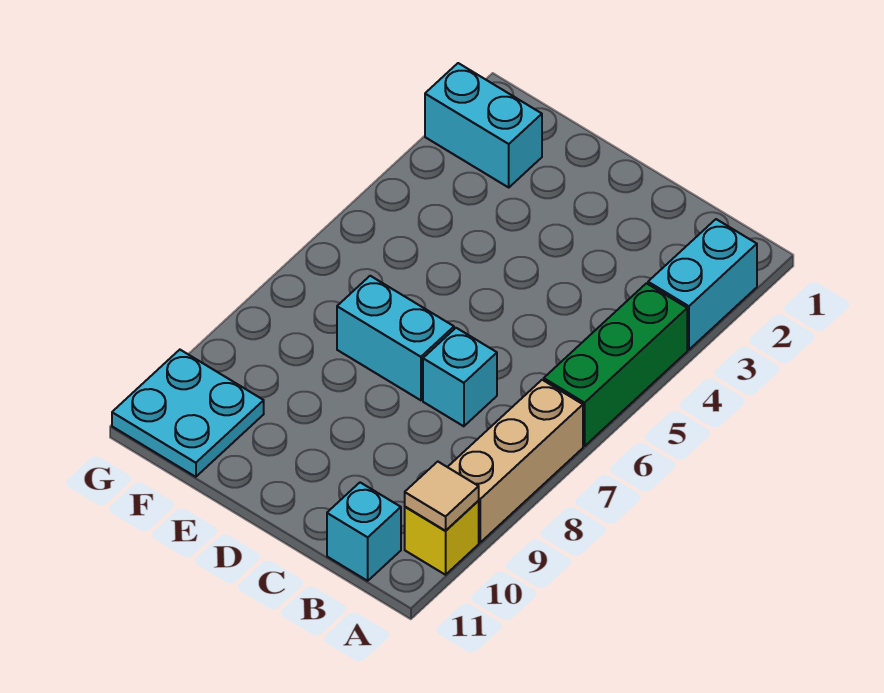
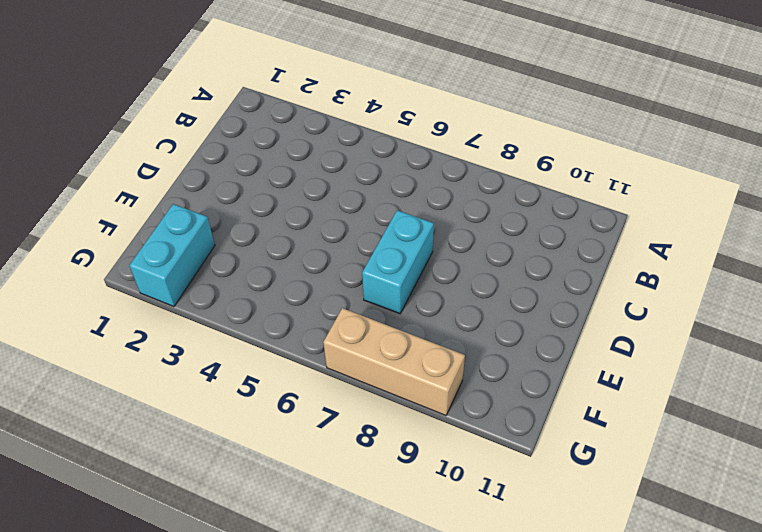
tan brick G7:G9 level 1 -> tan brick A7:A9 level 1
none -> cyan brick A2:A3 level 1
none -> green brick A4:A6 level 1

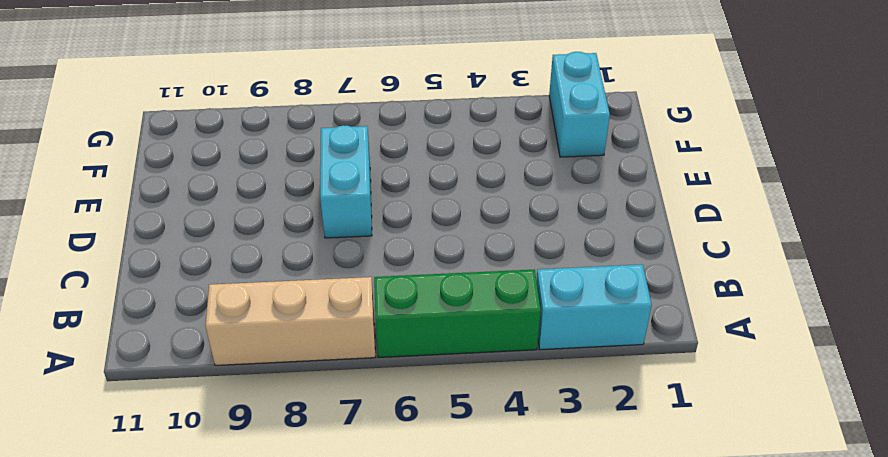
none -> yellow brick A10 level 1
none -> cyan brick B11 level 1

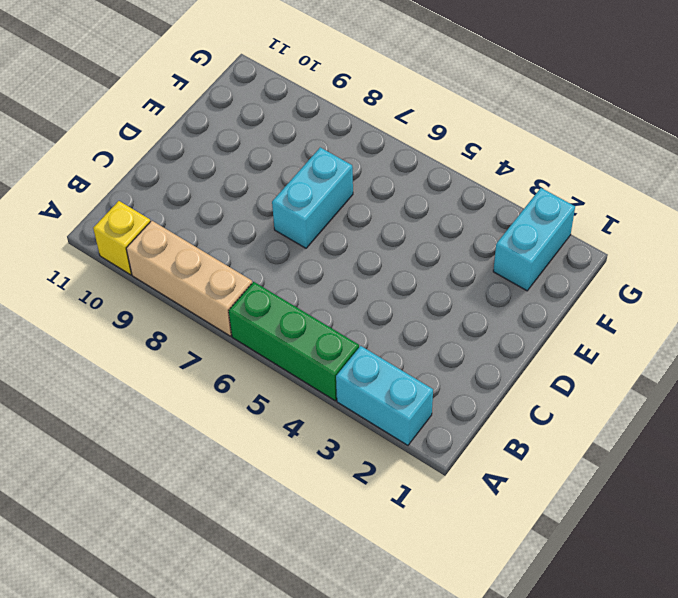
none -> cyan brick B11 level 1
none -> cyan brick C7 level 1

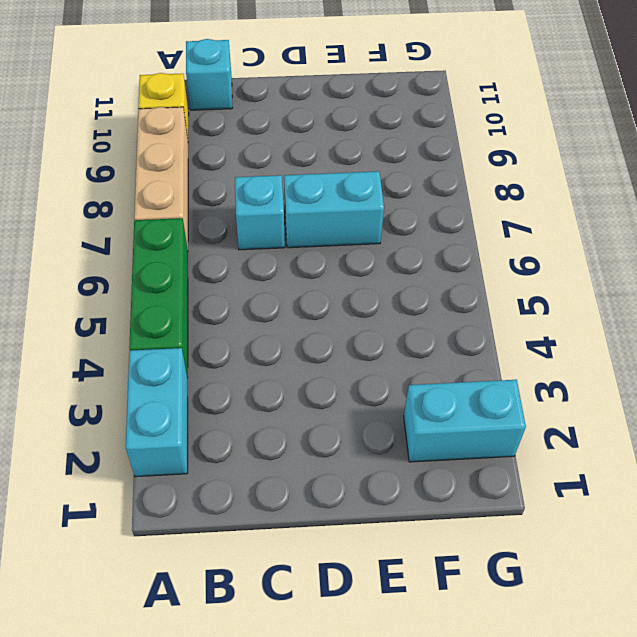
none -> cyan plate F10:G11 level 1
none -> tan tile A10 level 2

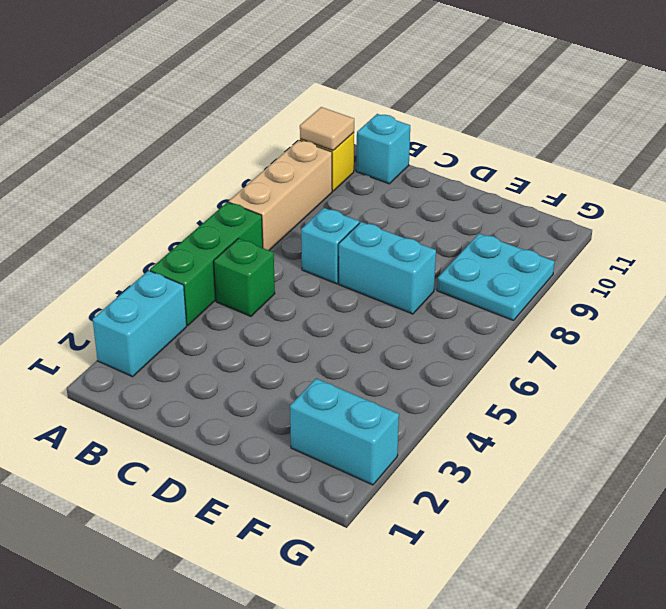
green brick B5 level 1 -> none
cyan plate F8:G9 level 1 -> cyan plate F10:G11 level 1

